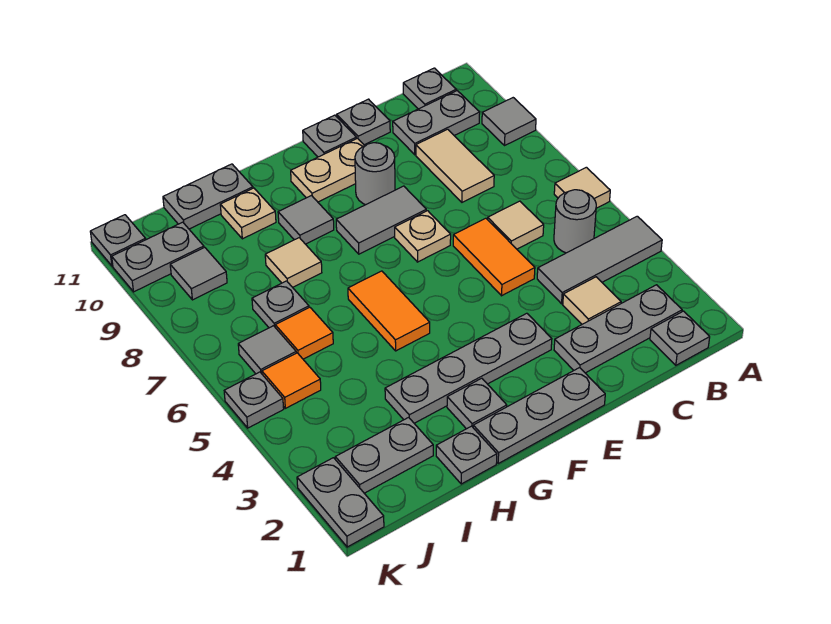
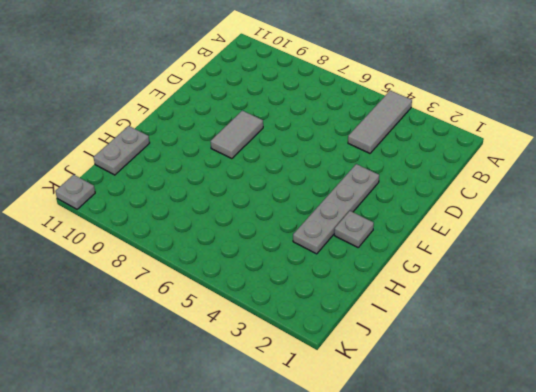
none -> tan tile A6 level 1
none -> grey tile A9 level 1
none -> grey plate B1 level 1
none -> grey plate B2:D2 level 1

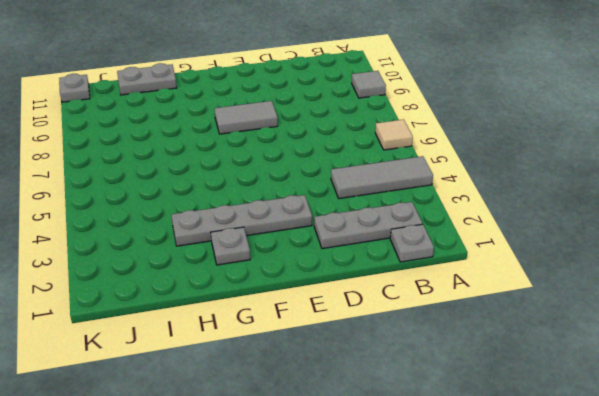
none -> grey round brick B5 level 1
none -> grey plate B10:C10 level 1
none -> grey plate B11 level 1
none -> tan tile C3 level 1

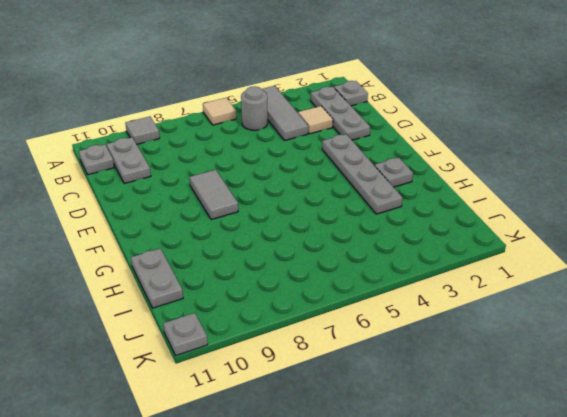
none -> tan tile C6 level 1
none -> tan tile C8:C9 level 1
none -> orange tile D5:D6 level 1
none -> grey plate D11 level 1

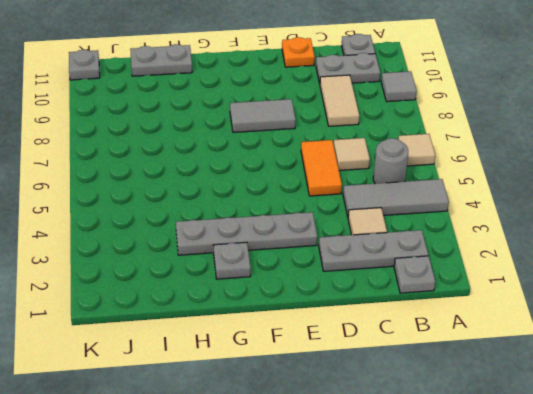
orange plate D11 level 1 -> grey plate D11 level 1
none -> grey plate E1:G1 level 1
none -> tan plate E7 level 1
none -> grey round brick E9 level 1
none -> tan plate E10:F10 level 1

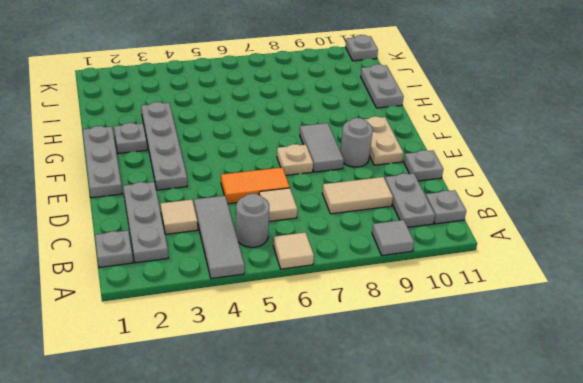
none -> grey plate E11 level 1
none -> orange tile G5:G6 level 1
none -> grey tile G9 level 1
none -> grey plate H1 level 1

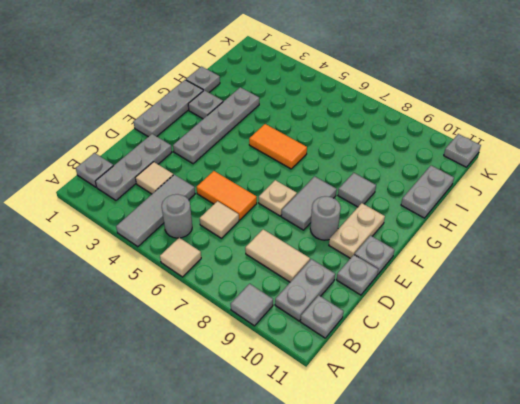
none -> tan tile H8 level 1
none -> tan plate H10 level 1
none -> grey plate I2:J2 level 1
none -> orange tile I6 level 1

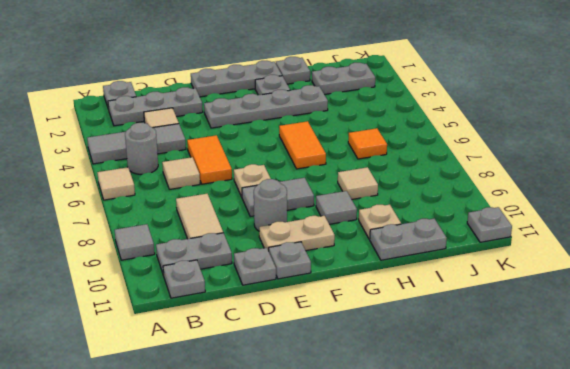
none -> grey plate I7 level 1
none -> orange tile J5 level 1
none -> grey tile J6 level 1
none -> grey tile J9 level 1

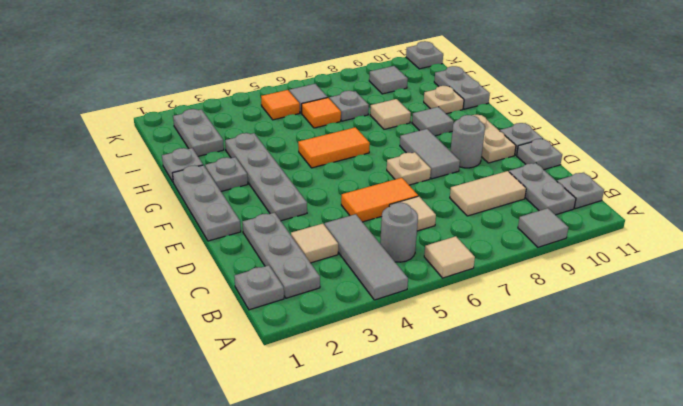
none -> grey plate J10:K10 level 1
none -> grey plate K1:K2 level 1
none -> grey plate K5 level 1

